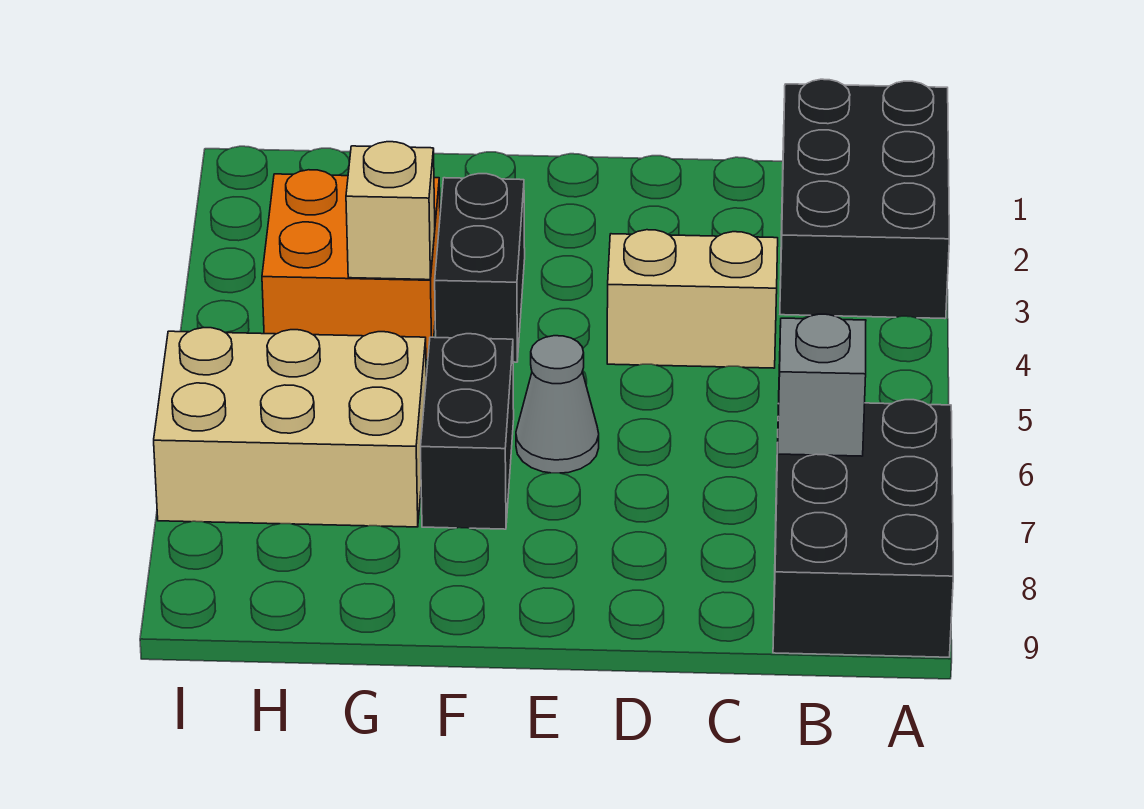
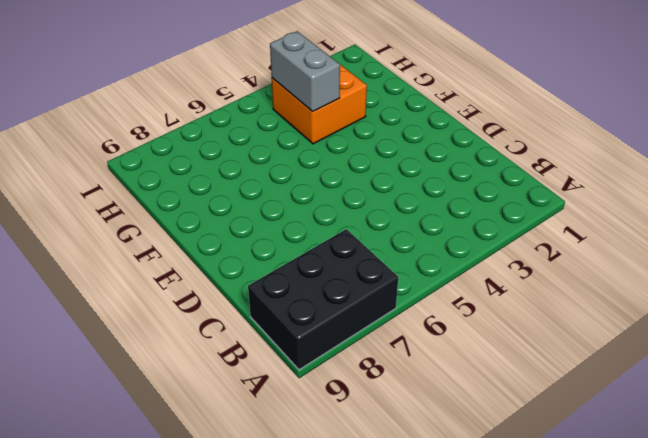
grey brick G4:H4 level 2 -> tan brick G4 level 2
none -> black brick A1:B3 level 1
none -> tan brick C4:D4 level 1

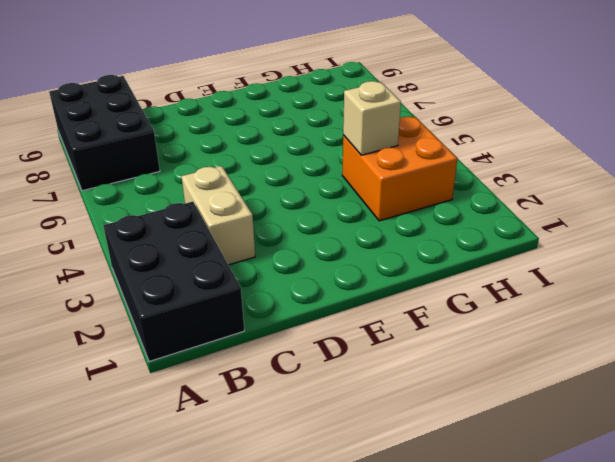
tan brick C3:C4 level 1 -> tan brick C4:D4 level 1
none -> grey cone E6 level 1
none -> black brick F3:F4 level 1

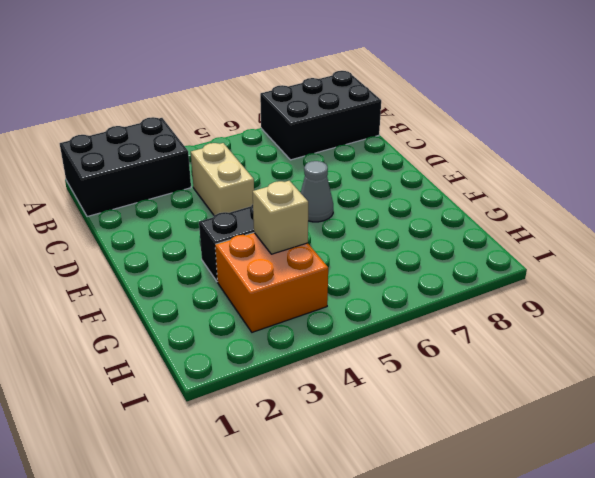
none -> black brick F6:F7 level 1
none -> tan brick G6:I7 level 1

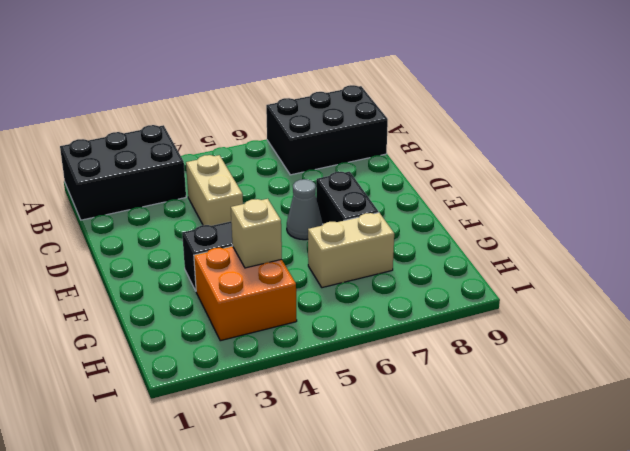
black brick E7:F7 level 1 -> black brick F6:F7 level 1
tan brick G6:G7 level 1 -> tan brick G6:I7 level 1
none -> grey brick B7 level 2

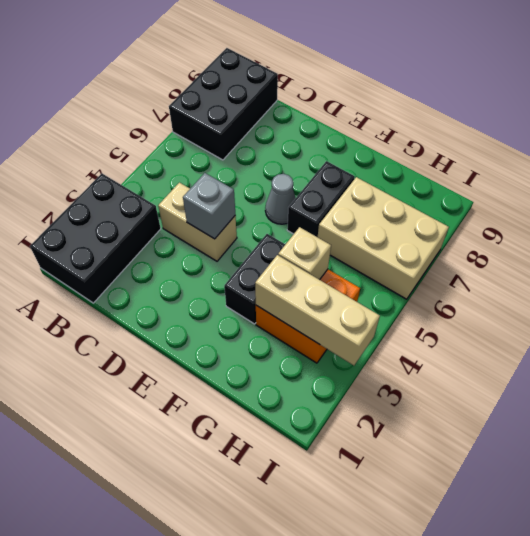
grey brick D4 level 2 -> grey brick B7 level 2
tan brick G3:I3 level 2 -> none

